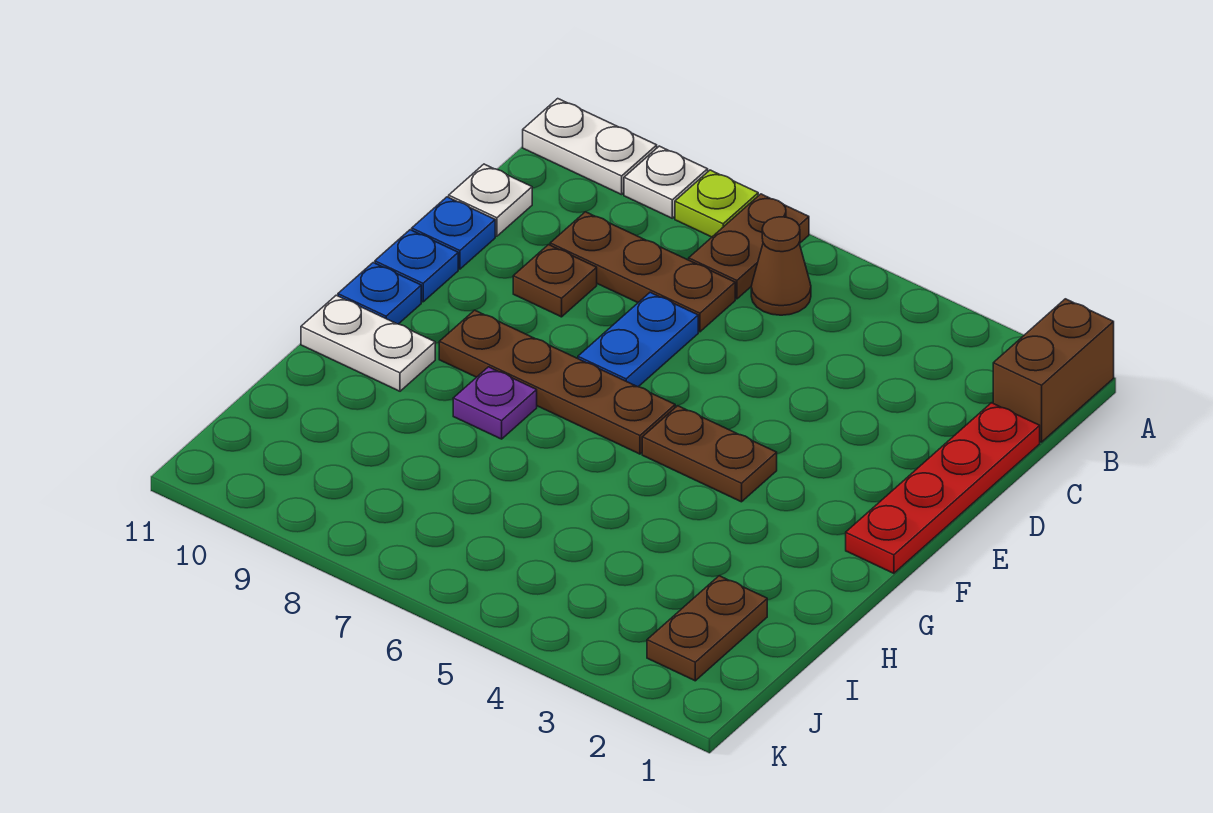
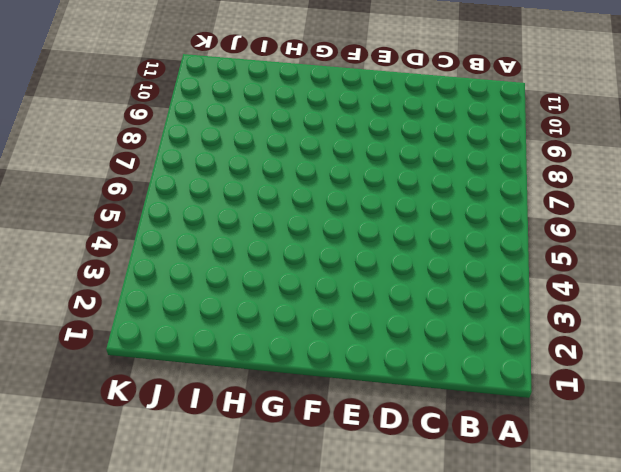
none -> brown brick A1:B1 level 1
none -> brown plate A7:B7 level 1
none -> lime plate A8 level 1

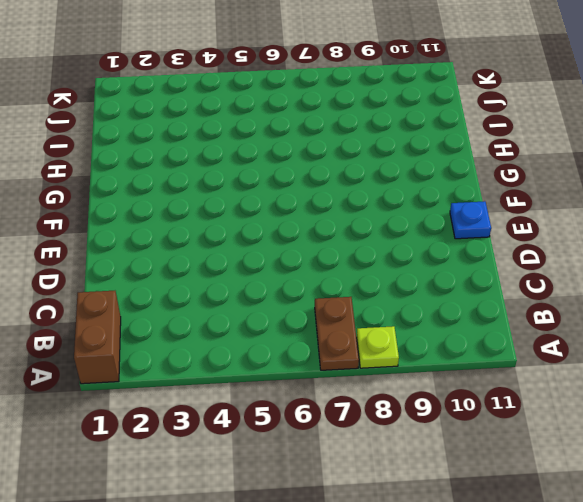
none -> white plate A9 level 1
none -> white plate A10:A11 level 1
none -> brown cone B6 level 1

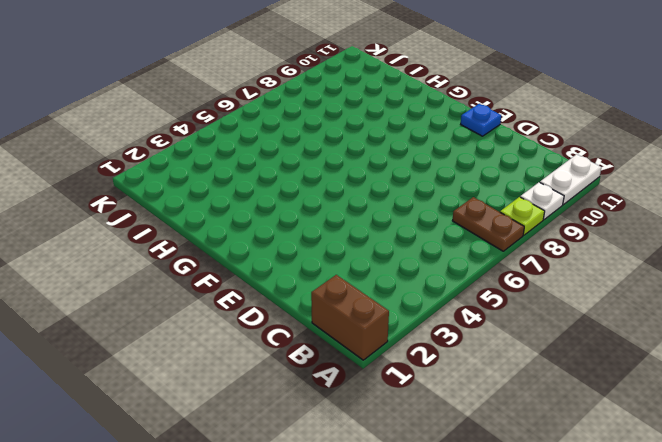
none -> brown cone B6 level 1
none -> red plate C1:F1 level 1
none -> brown plate C7:C9 level 1

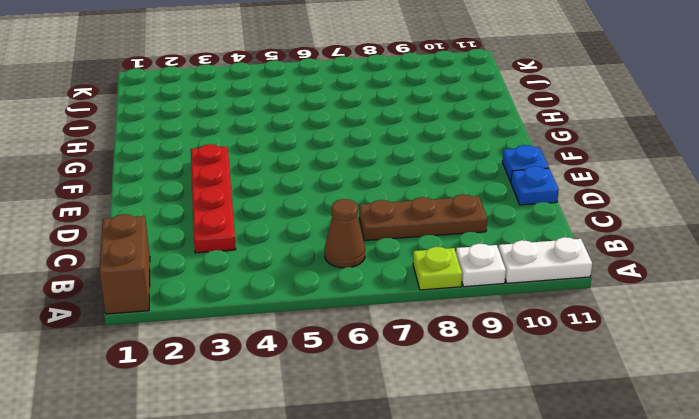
red plate C3:F3 level 1 -> red plate C1:F1 level 1
none -> brown plate A7:B7 level 1
none -> white plate C11 level 1
none -> blue plate D7:E7 level 1

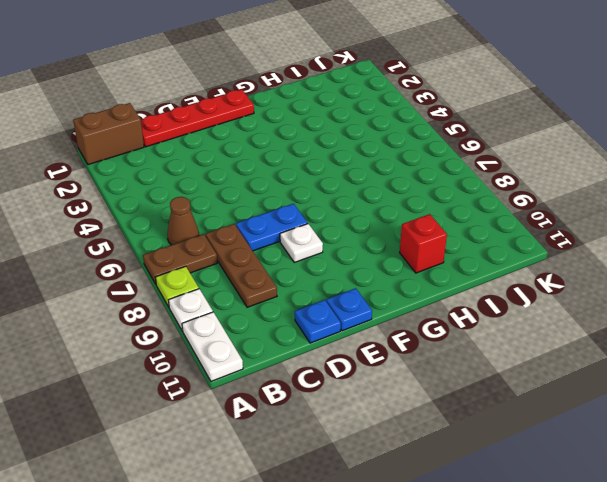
white plate E8 level 1 -> white plate C11 level 1
red brick H10 level 1 -> none
none -> brown plate D9 level 1
none -> brown plate F4:F5 level 1
none -> brown plate F6:F9 level 1

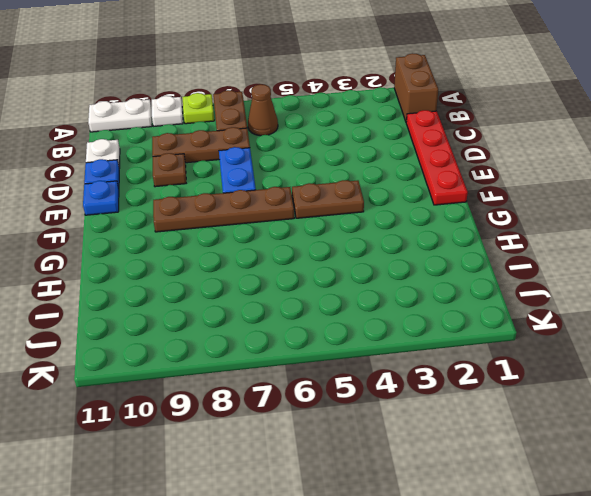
none -> blue plate F11 level 1
none -> purple plate G8 level 1
none -> white plate G10:G11 level 1

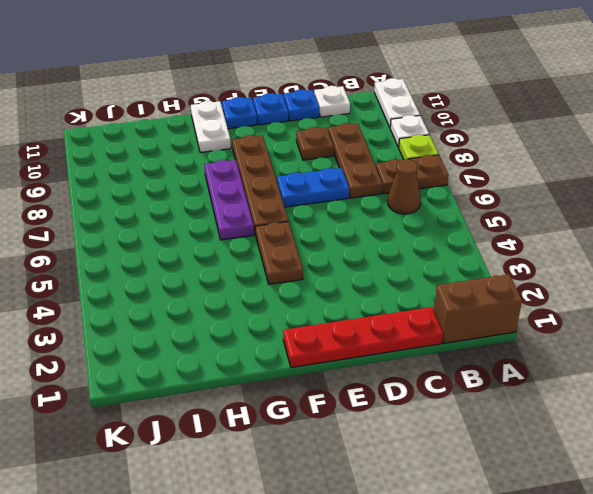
purple plate G6:G8 level 1 -> purple plate G8 level 1
none -> brown plate I2:J2 level 1

